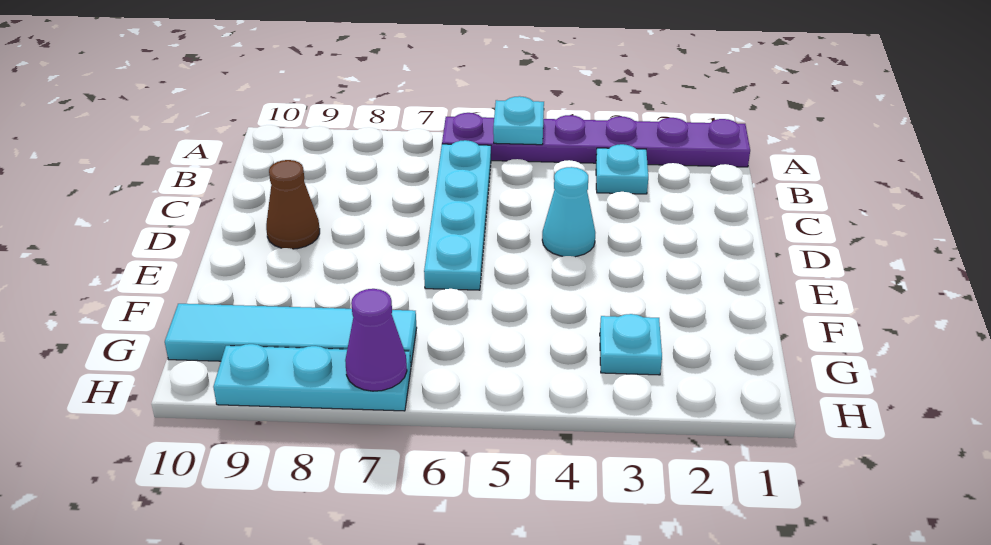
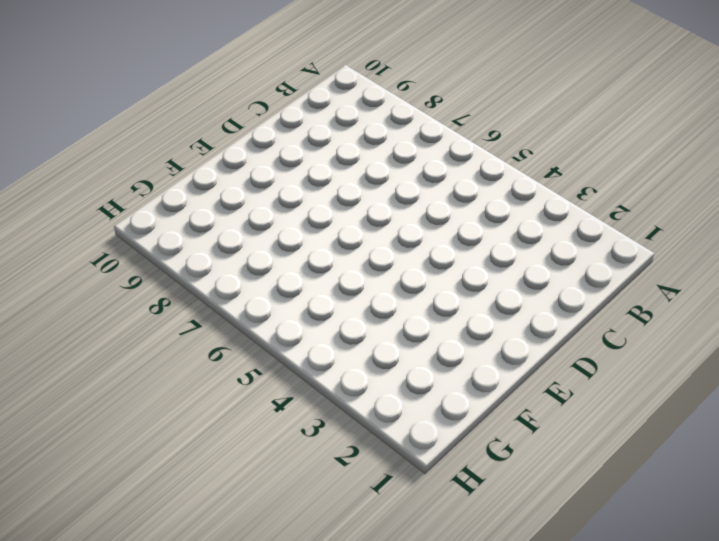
none -> purple plate A1:A6 level 1
none -> cyan plate B3 level 1

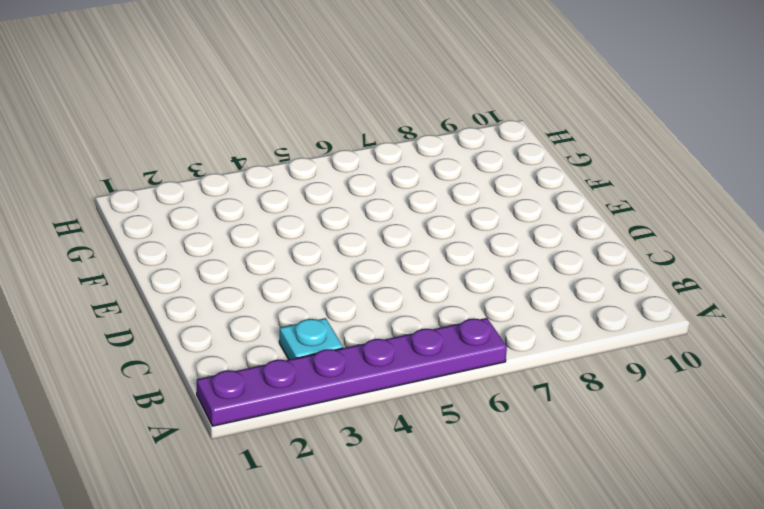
none -> cyan plate B6:E6 level 1
none -> cyan cone D4 level 1

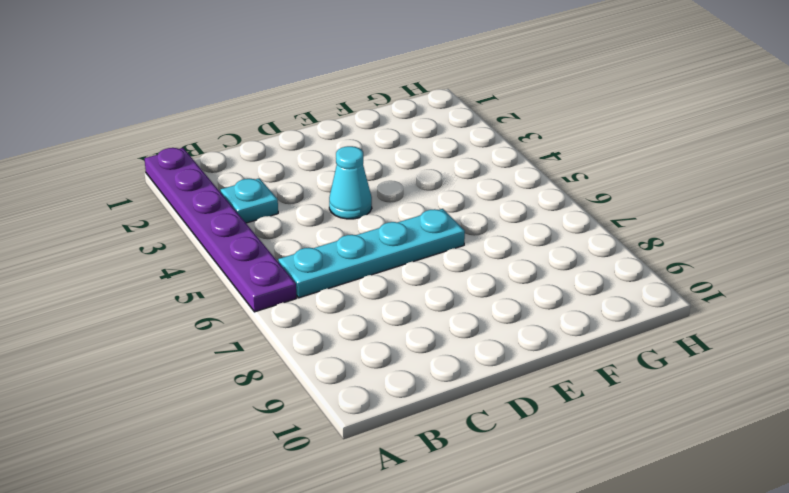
none -> brown cone D9 level 1
none -> cyan plate G3 level 1

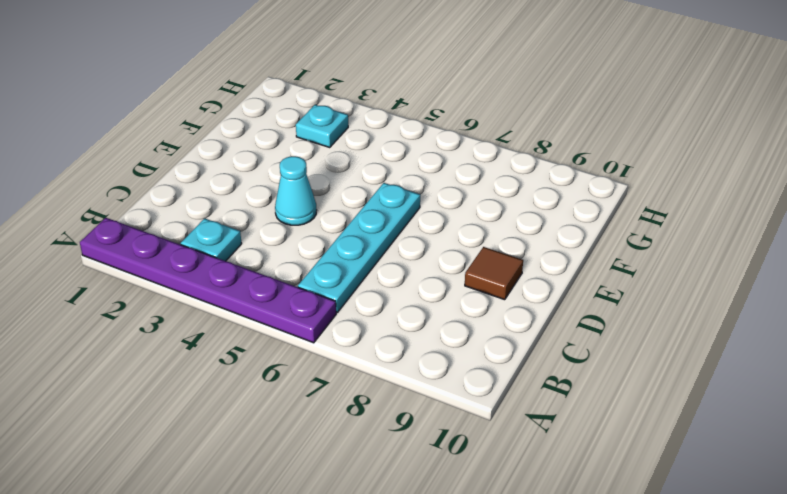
brown tile D9 level 1 -> brown cone D9 level 1
none -> cyan tile G7:G10 level 1
none -> cyan plate H7:H9 level 1

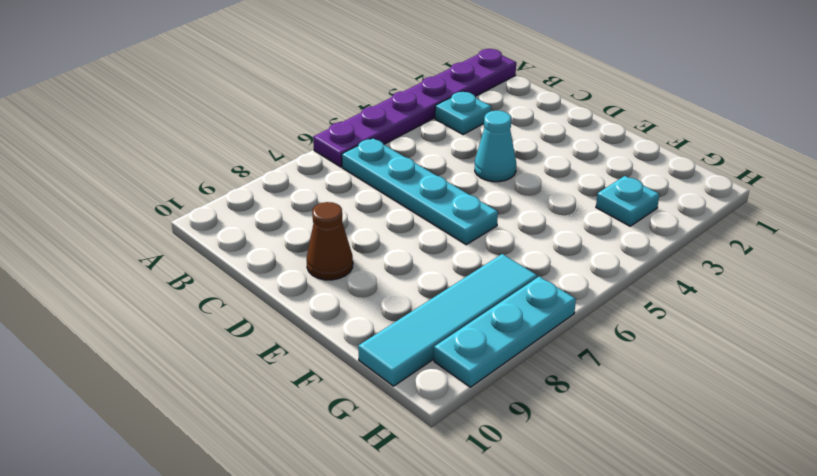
none -> cyan plate A5 level 2
none -> purple cone H7 level 2

